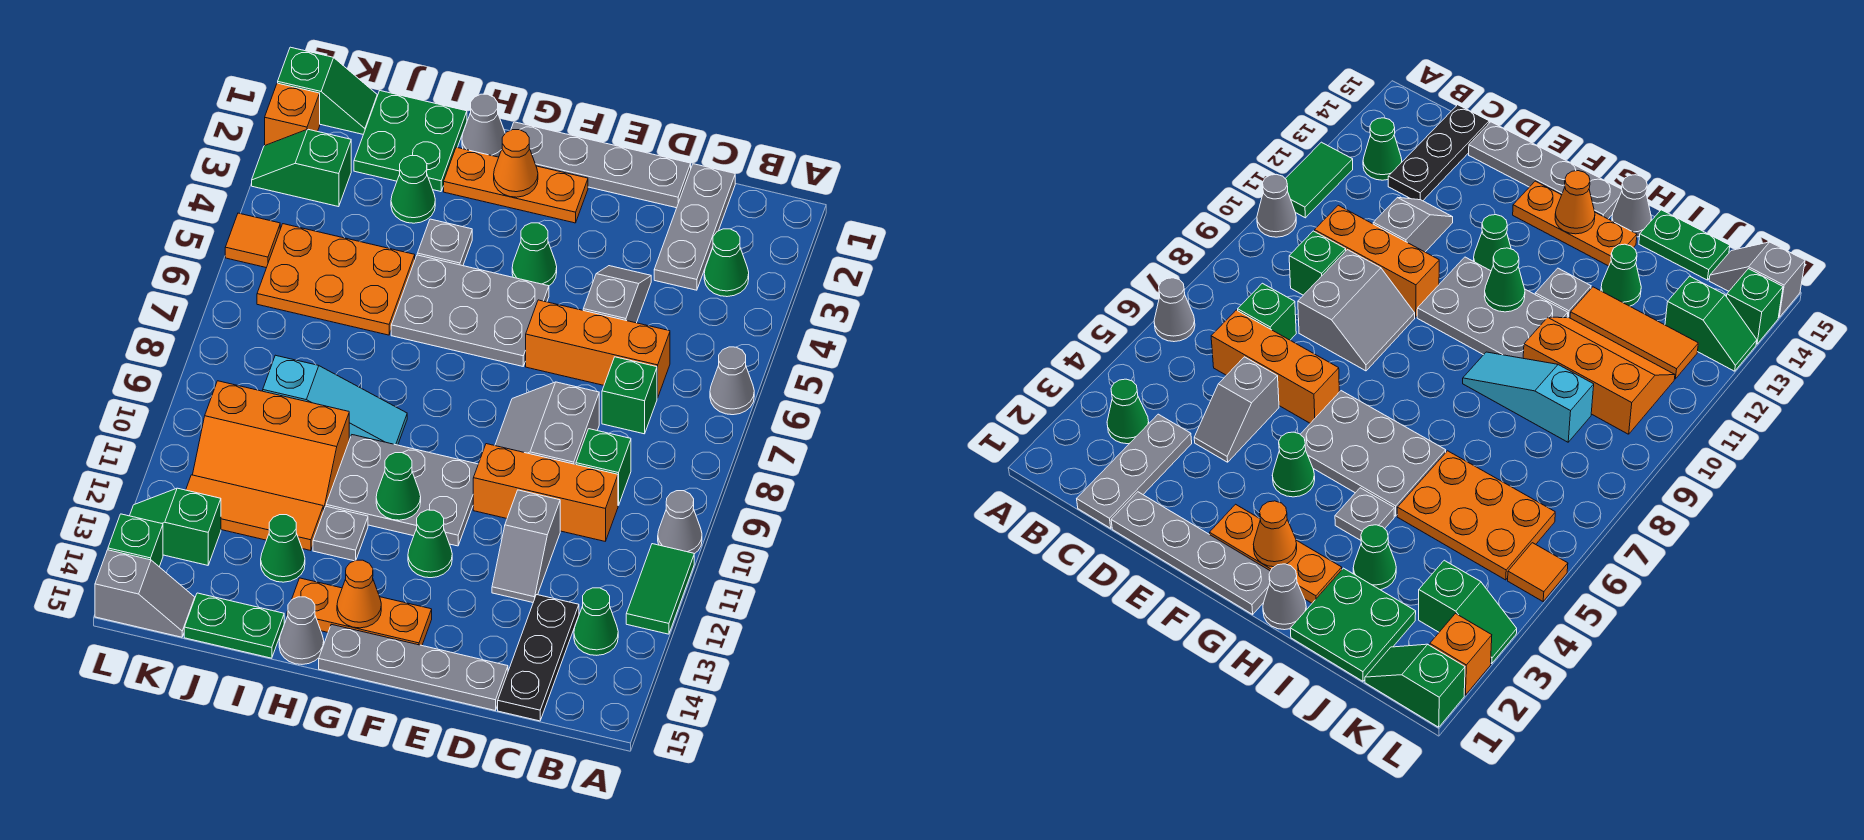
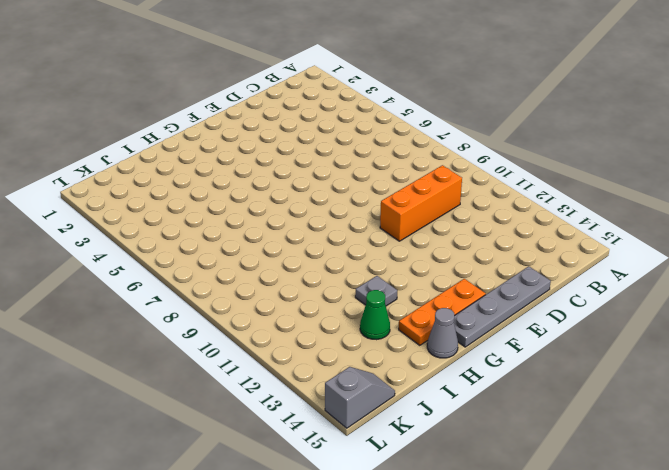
none -> grey cone A6 level 1
none -> grey cone A10 level 1
none -> green tile A11:A12 level 1
none -> green cone B3 level 1

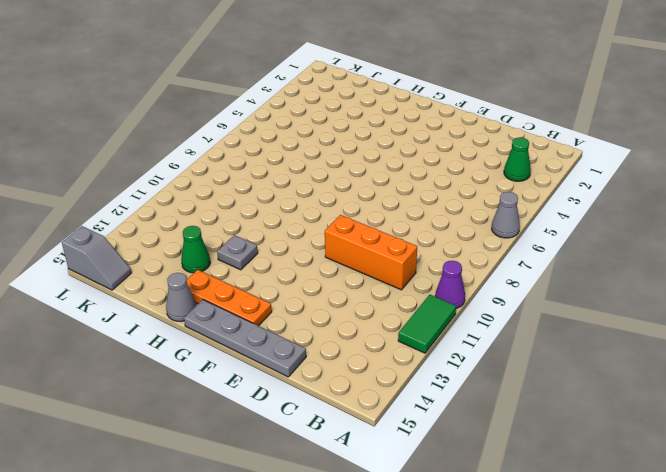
purple cone A10 level 1 -> grey cone A10 level 1
none -> green cone B13 level 1
none -> grey plate C1:C3 level 1
none -> orange brick C6:E6 level 1
none -> green brick C7 level 1

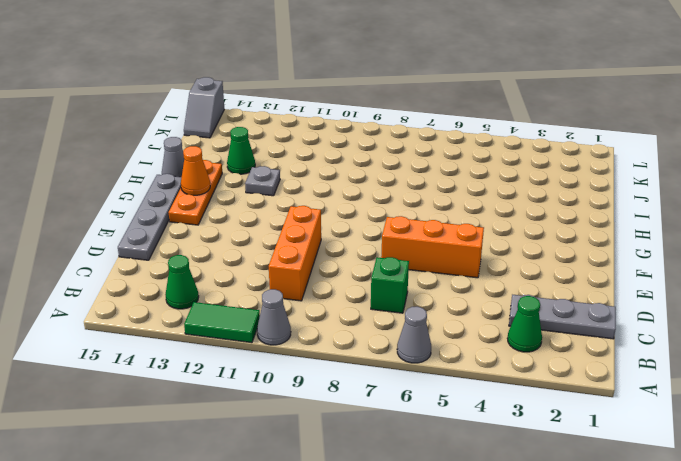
orange brick E5:E7 level 1 -> orange brick C6:E6 level 1
none -> green brick C9 level 1
none -> black plate C13:C15 level 1
none -> grey plate D1:G1 level 1
none -> grey slope D4:D5 level 1 top 5

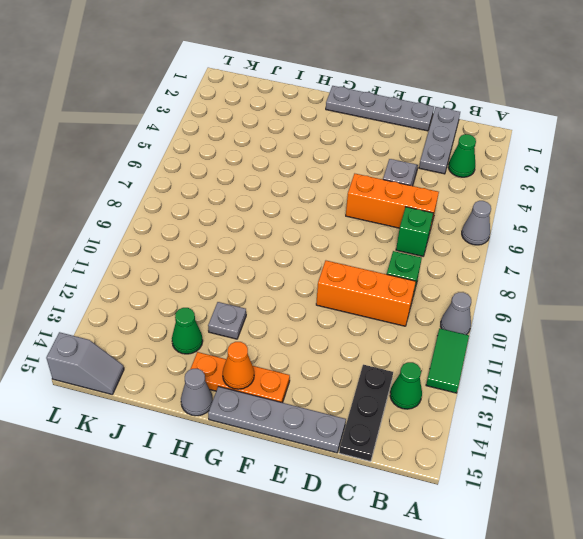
none -> grey slope D8:E9 level 1 top D
none -> grey slope D11:D12 level 1 top 11
none -> orange plate F2:H2 level 1
none -> green cone F4 level 1

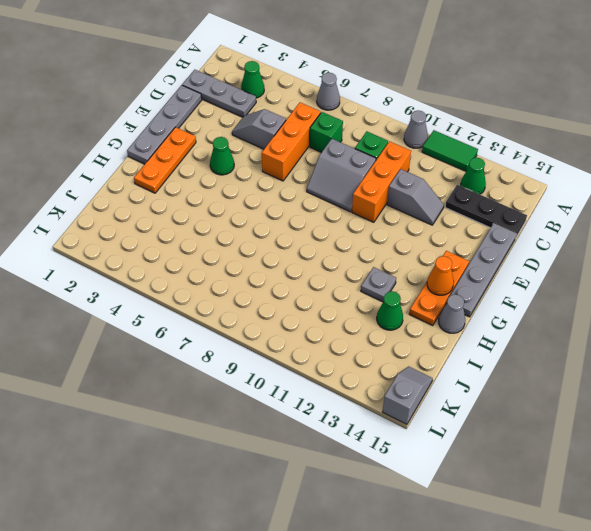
none -> grey plate F5:H6 level 1
none -> grey plate F10:H11 level 1
none -> green cone F12 level 1
none -> grey cone H1 level 1

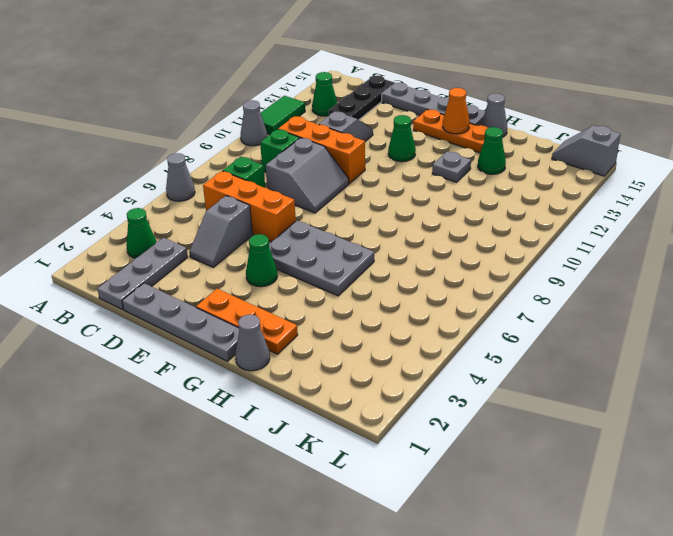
none -> grey plate F10:H11 level 1
none -> grey plate H4 level 1
none -> cyan slope H9:J9 level 1 top J
none -> green plate I1:J2 level 1

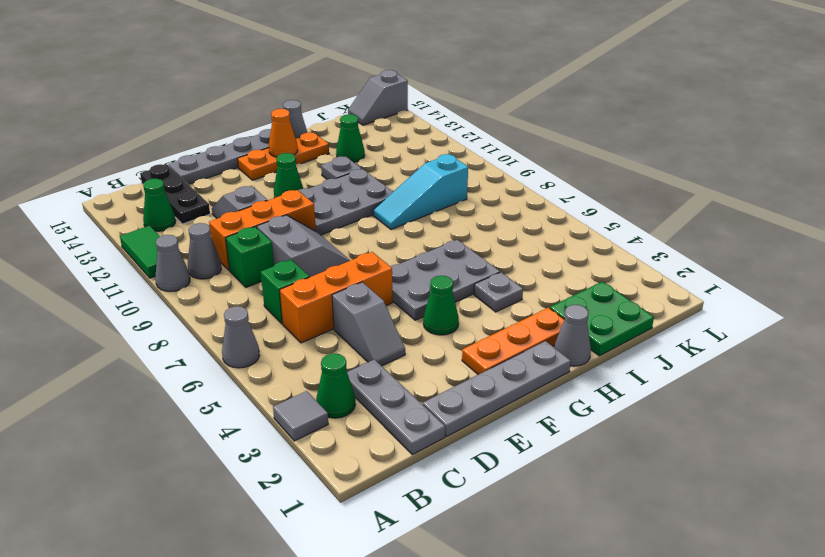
grey tile A3 level 1 -> none
grey cone B10 level 1 -> none
none -> green cone I3 level 1
none -> orange plate I5:K6 level 1
none -> orange slope I10:K11 level 1 top 10
none -> orange tile I12:K12 level 1

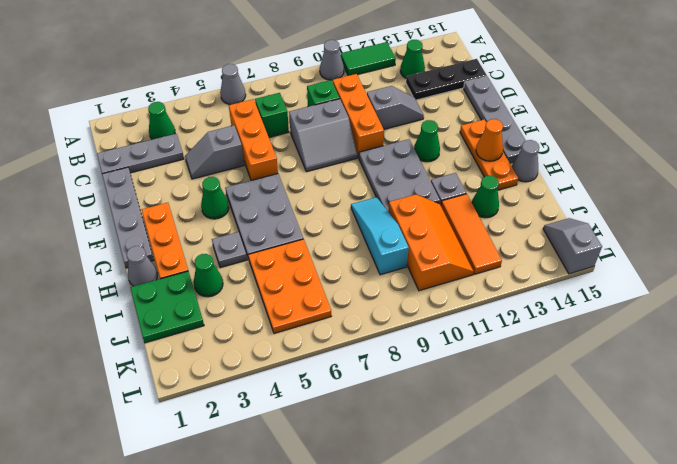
none -> green plate I15:J15 level 1
none -> green slope K1:L1 level 1 top L
none -> green slope K3:L3 level 1 top K
none -> green slope K13:L13 level 1 top K

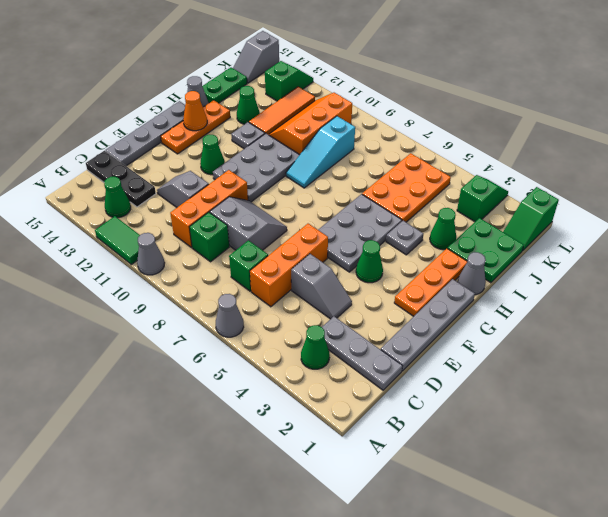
none -> orange brick L2 level 1
none -> orange tile L5 level 1
none -> green brick L14 level 1
none -> orange cone G2 level 2

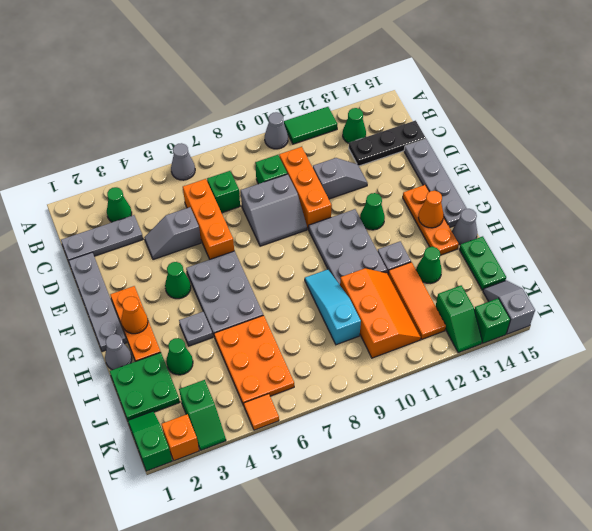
none -> green cone G11 level 2

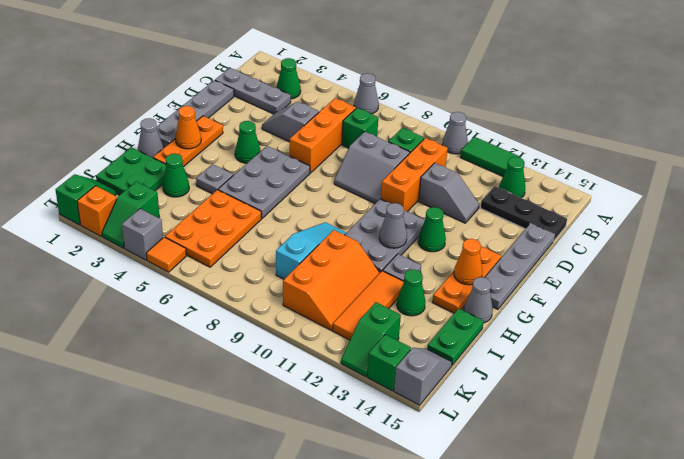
grey cone G11 level 2 -> green cone G11 level 2
grey brick L4 level 1 -> none

